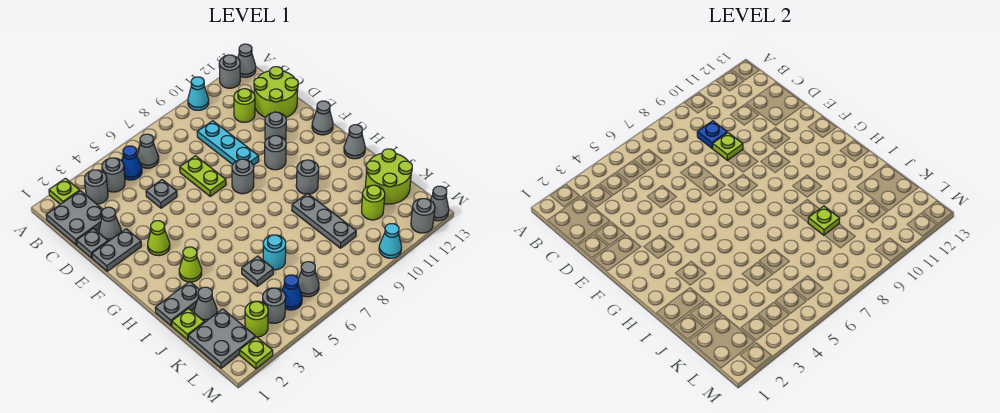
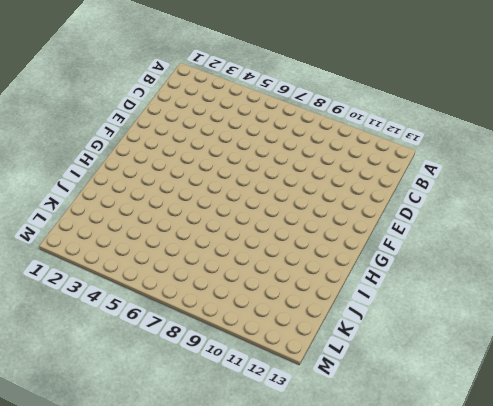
none -> lime plate A2 level 1
none -> cyan cone A10 level 1
none -> grey round brick A12 level 1
none -> grey cone A13 level 1

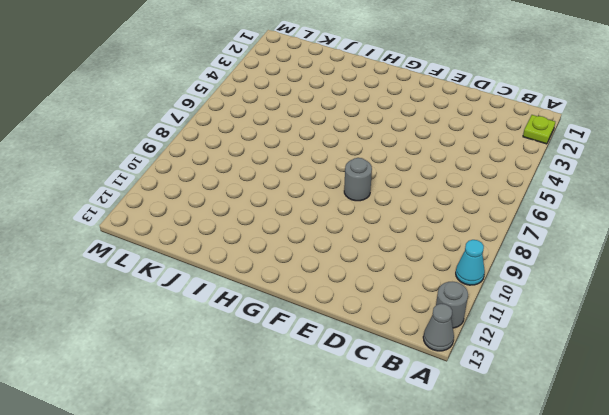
none -> grey plate B1:C2 level 1
none -> grey round brick B3 level 1
none -> grey round brick B4 level 1
none -> blue cone B5 level 1

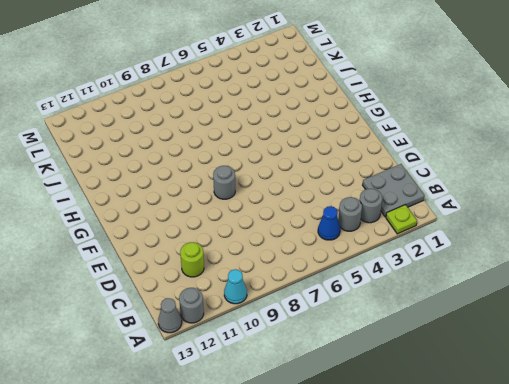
none -> grey cone B6 level 1
none -> cyan plate C9:E9 level 1
none -> lime round brick C12:D13 level 1
none -> grey plate D1 level 1

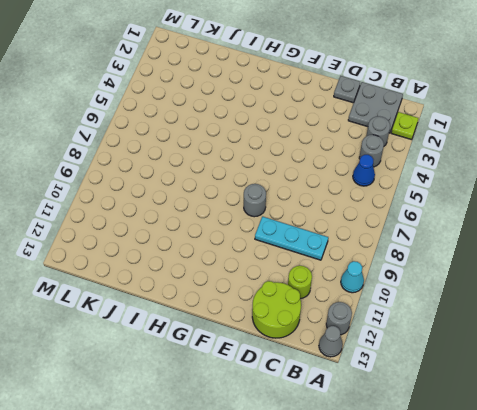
none -> grey cone B6 level 1
none -> grey cone D2 level 1
none -> grey plate D5 level 1
none -> lime plate D7:E7 level 1

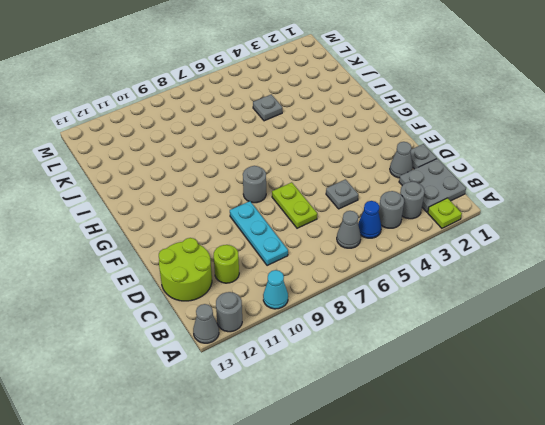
none -> grey plate E1:E2 level 1
none -> grey round brick E11 level 1
none -> lime cone F3 level 1
none -> grey round brick F10 level 1

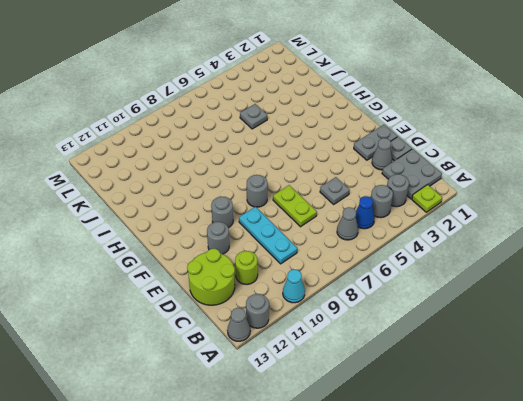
none -> lime cone F3 level 1
none -> grey cone F13 level 1
none -> lime cone H3 level 1
none -> grey round brick H10 level 1

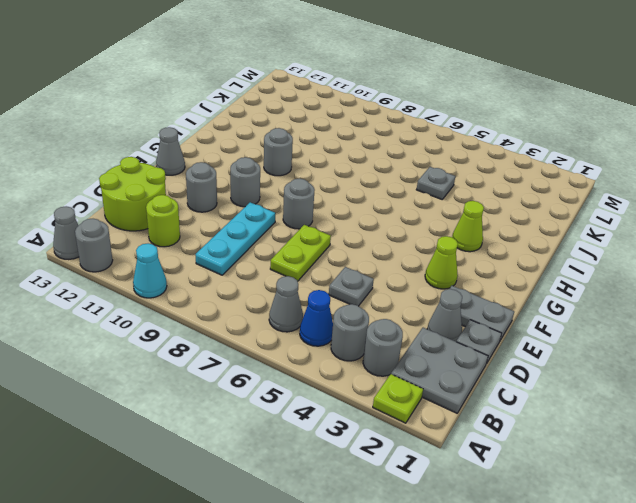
none -> grey cone H13 level 1
none -> grey plate I1:I2 level 1
none -> grey plate I9:K9 level 1
none -> lime plate J1 level 1

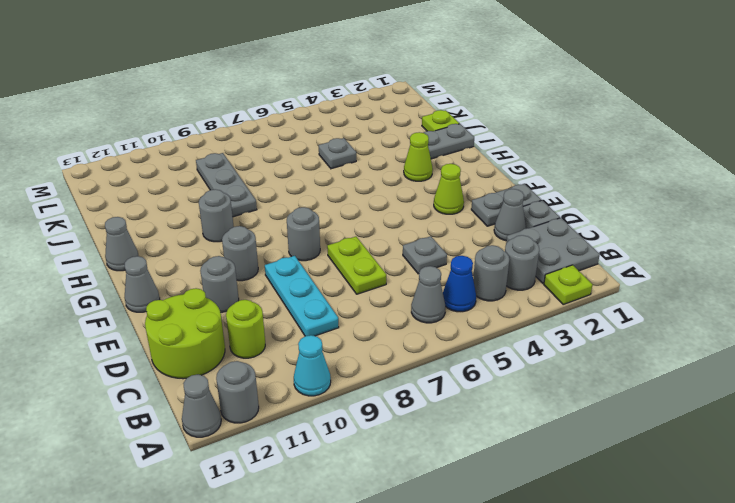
none -> grey cone J2 level 1
none -> cyan round brick J6 level 1
none -> lime round brick J12:K13 level 1
none -> grey plate K1:L2 level 1

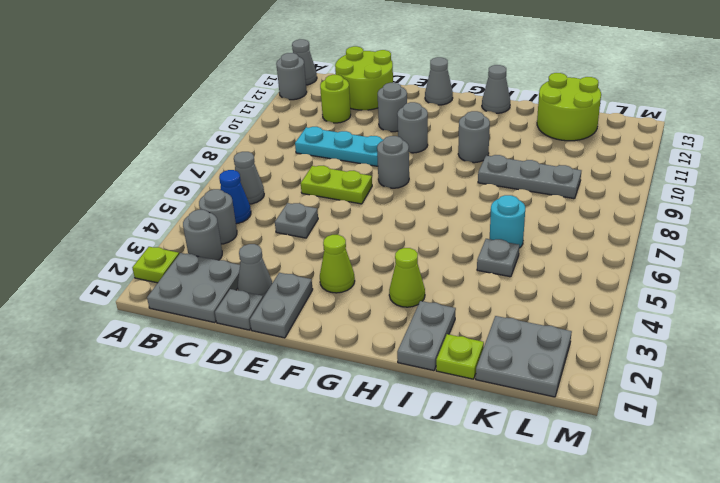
none -> cyan cone A10 level 1
none -> grey cone J2 level 1
none -> lime round brick K11 level 1
none -> lime round brick L3 level 1

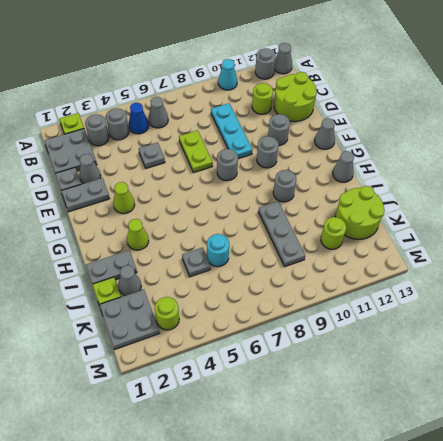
none -> grey round brick L4 level 1
none -> blue cone L5 level 1
none -> grey cone L6 level 1
none -> lime plate M2 level 1

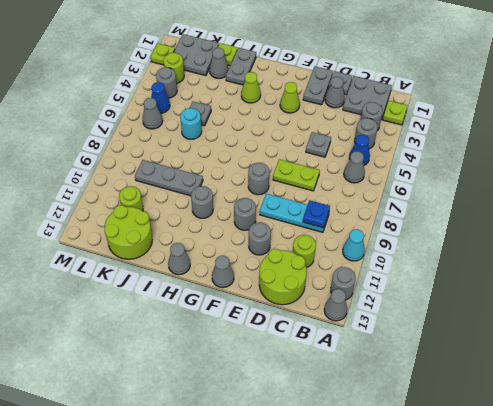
none -> cyan cone M10 level 1
none -> grey round brick M12 level 1
none -> grey cone M13 level 1
none -> lime plate D9 level 2

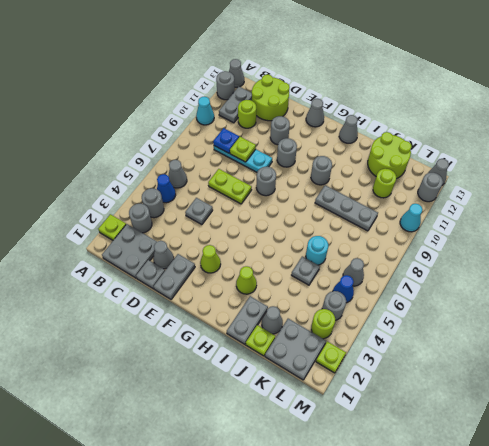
grey plate B11:B12 level 1 -> none
none -> lime plate J9 level 2

